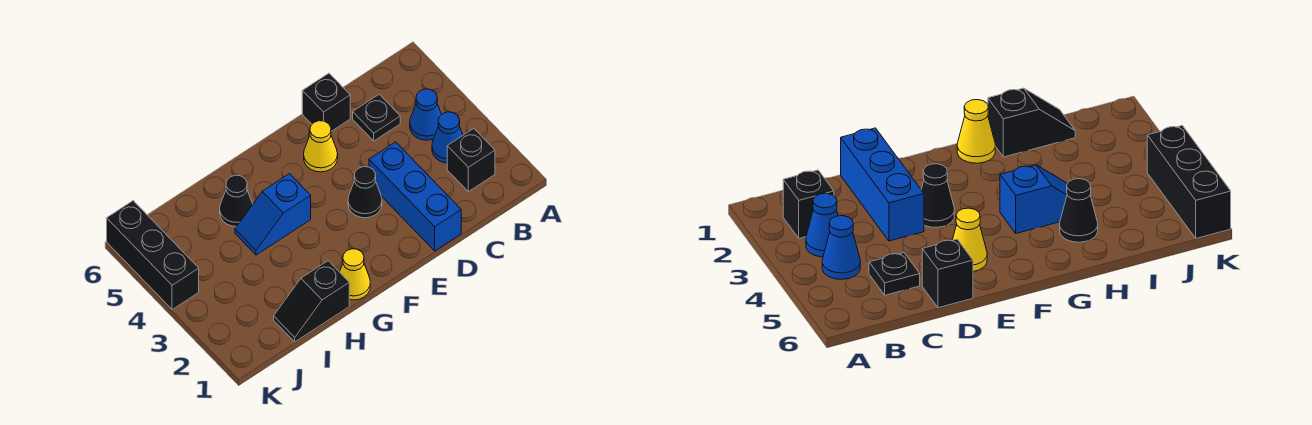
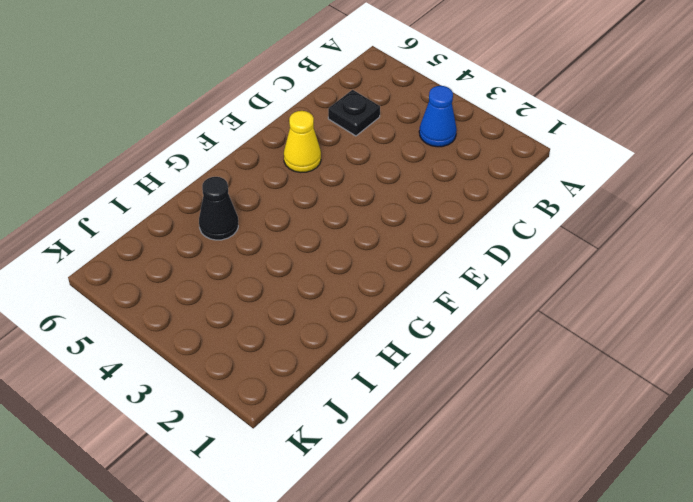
none -> black brick B2 level 1
none -> blue cone B4 level 1
none -> blue brick D1:D3 level 1

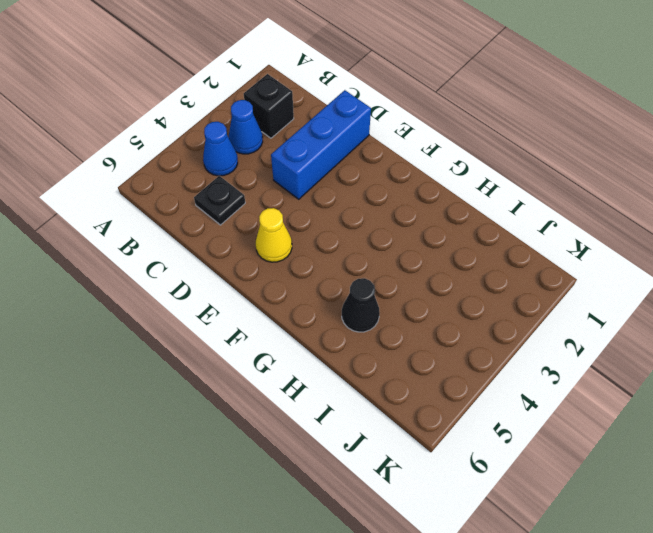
none -> black brick D6 level 1
none -> black cone E3 level 1
none -> yellow cone G1 level 1

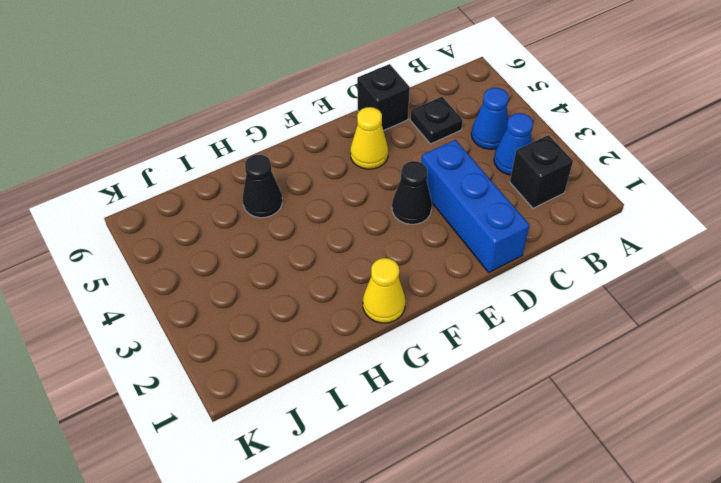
none -> blue slope G4:H4 level 1 top G
none -> black slope H1:I1 level 1 top H
none -> black brick K4:K6 level 1

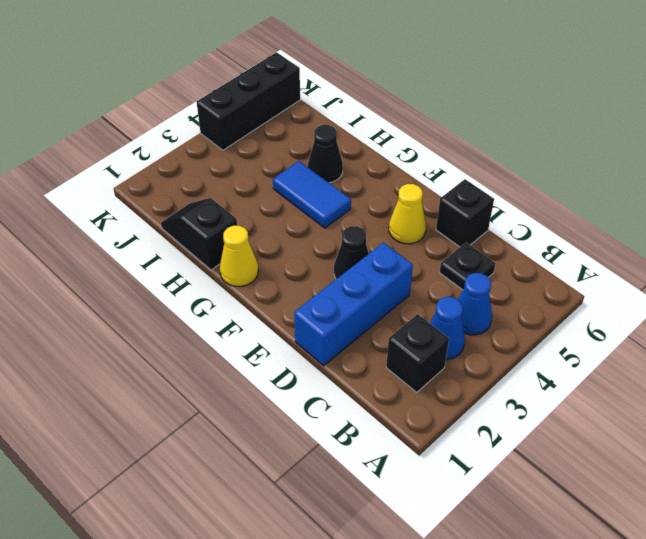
blue tile G4:H4 level 1 -> blue slope G4:H4 level 1 top G

